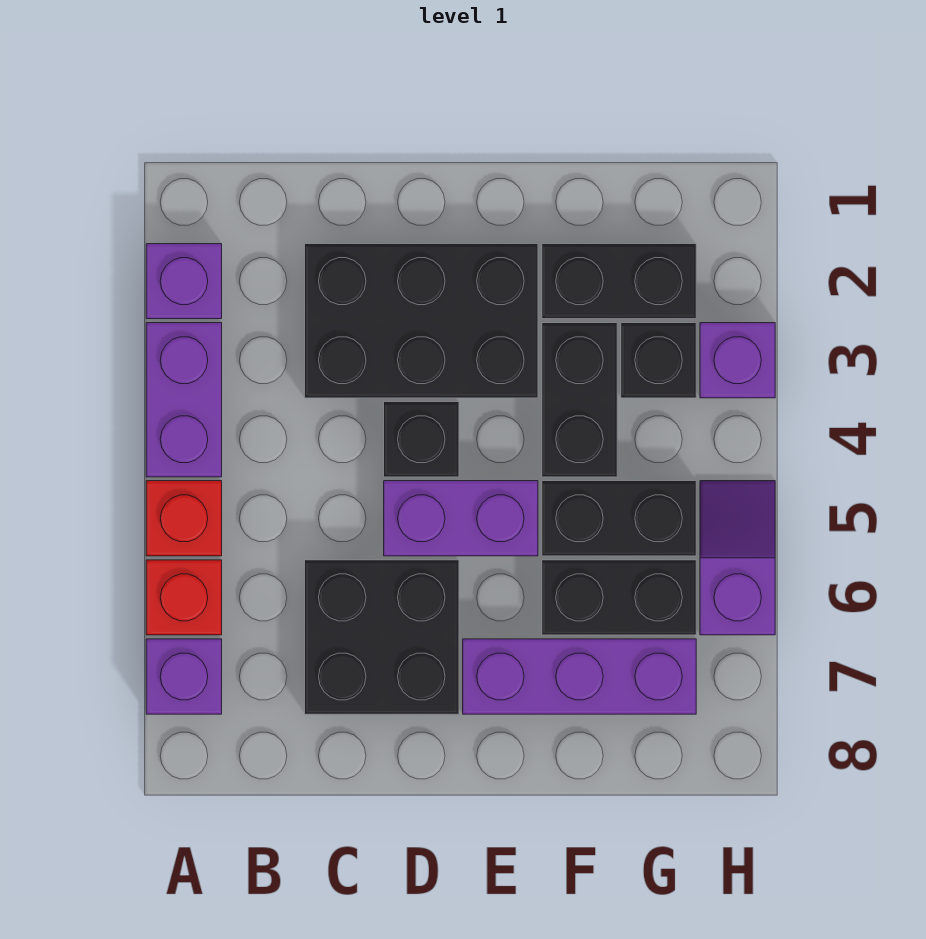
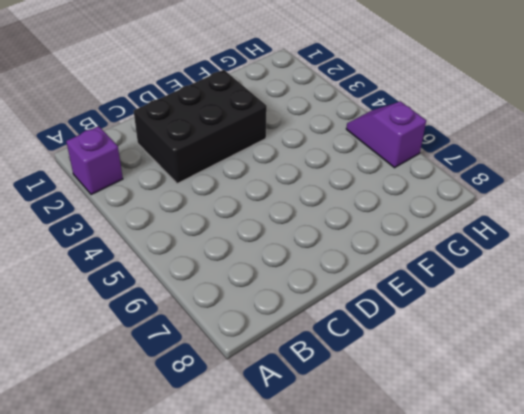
none -> purple brick A3:A4 level 1
none -> red brick A5 level 1
none -> red brick A6 level 1

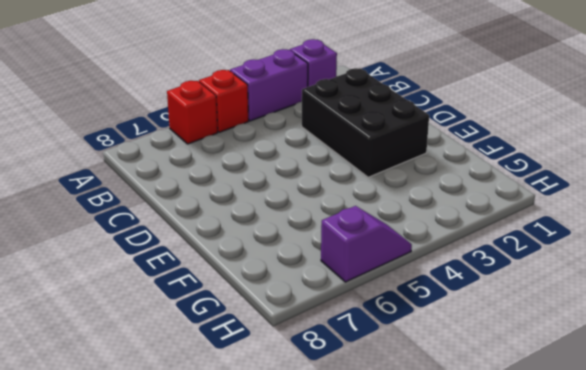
none -> purple brick A7 level 1
none -> black brick C6:D7 level 1
none -> black brick D4 level 1

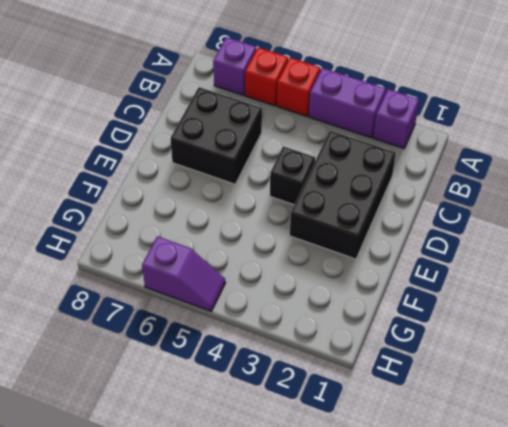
none -> purple brick D5:E5 level 1
none -> purple brick E7:G7 level 1
none -> black brick F2:G2 level 1

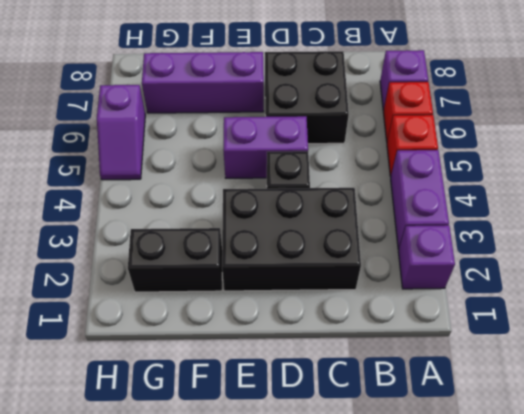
none -> black brick F3:F4 level 1
none -> black brick F5:G5 level 1
none -> black brick F6:G6 level 1

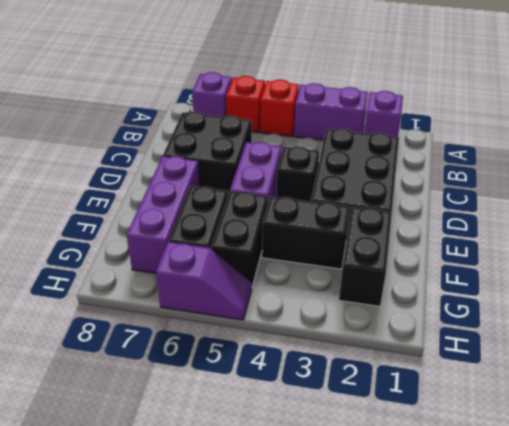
none -> black brick G3 level 1
none -> purple brick H3 level 1

